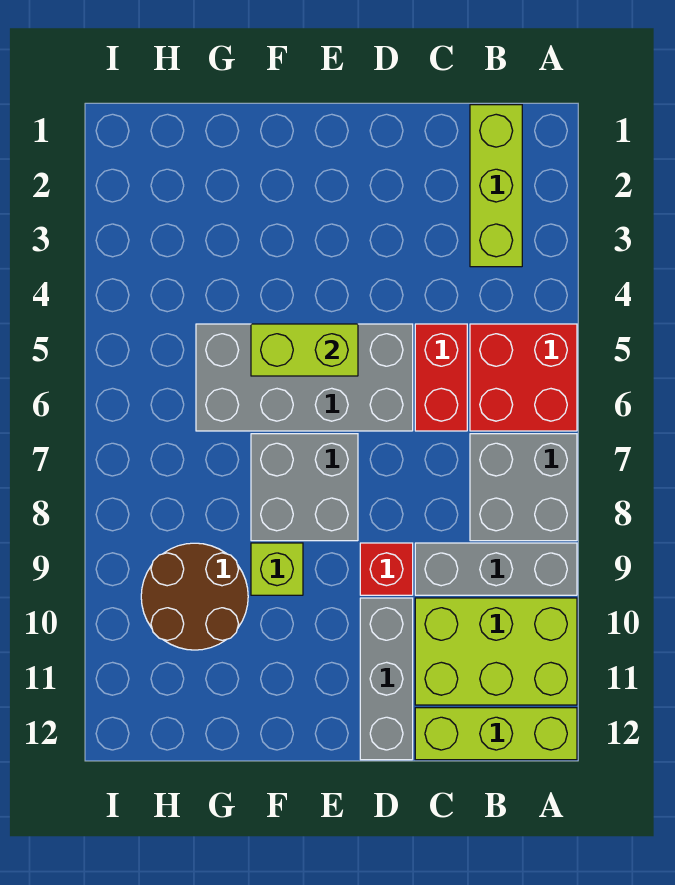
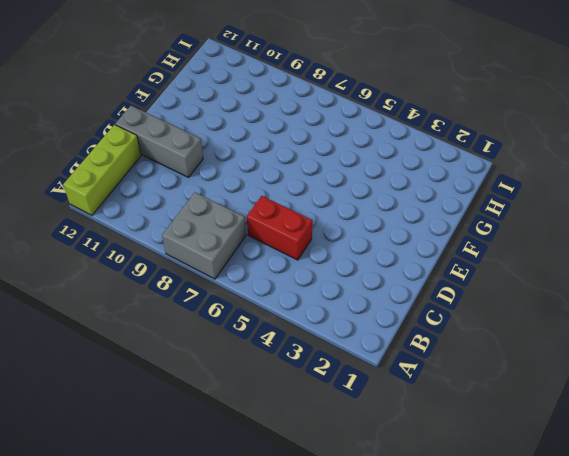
none -> red brick A5:B6 level 1
none -> grey brick A9:C9 level 1
none -> lime brick A10:C11 level 1

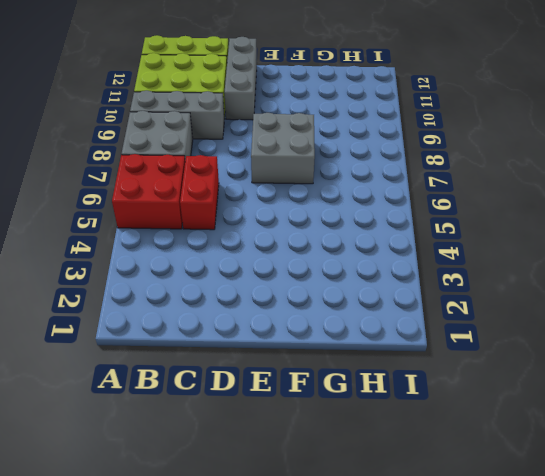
none -> lime brick B1:B3 level 1
none -> grey brick D5:G6 level 1
none -> red brick D9 level 1

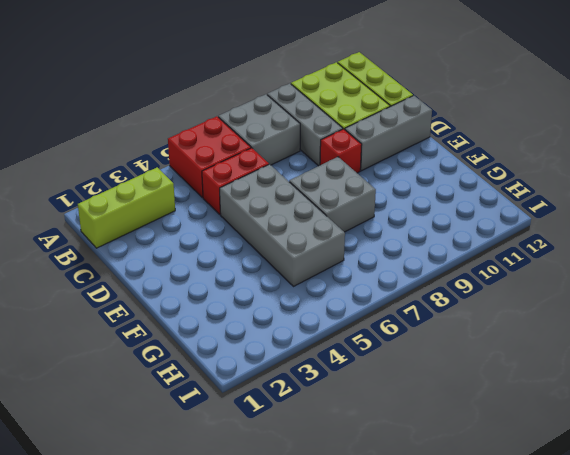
none -> lime brick F9 level 1
none -> brown round brick G9:H10 level 1
none -> lime brick E5:F5 level 2

